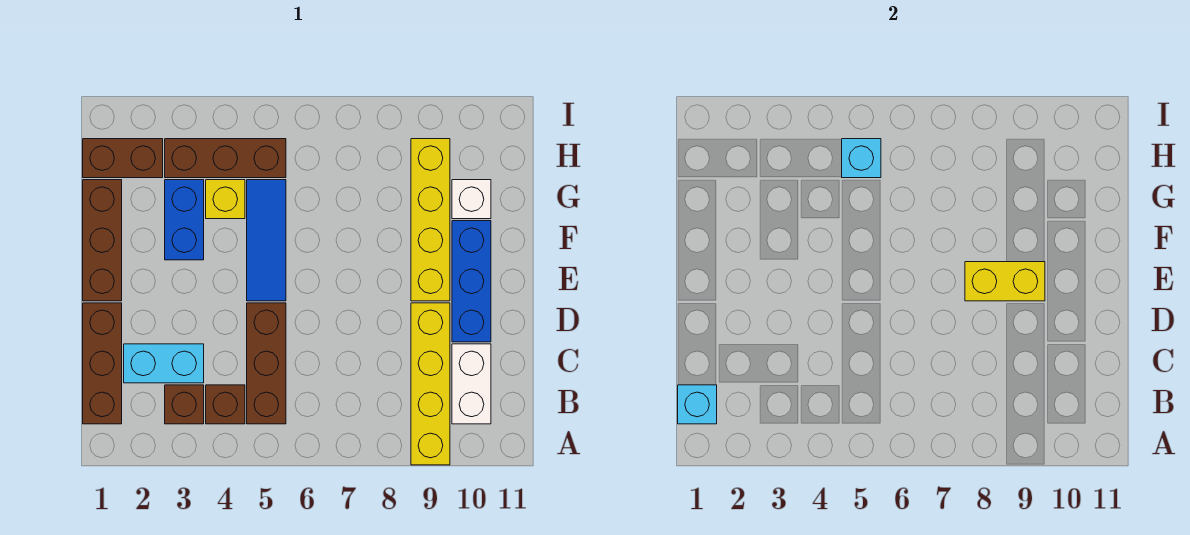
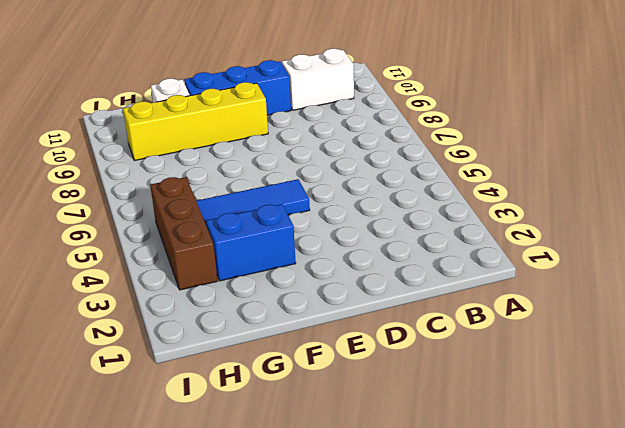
none -> yellow brick A9:D9 level 1
none -> brown brick B1:D1 level 1
none -> brown brick B3 level 1

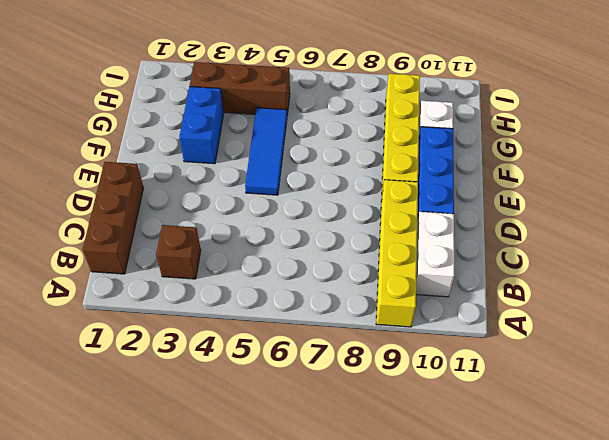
none -> brown brick B4 level 1
none -> brown brick B5:D5 level 1
none -> cyan brick C2:C3 level 1

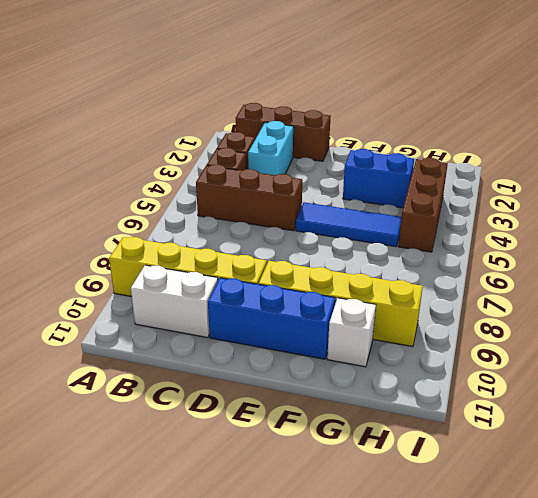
none -> brown brick E1:G1 level 1
none -> yellow brick G4 level 1
none -> brown brick H1:H2 level 1

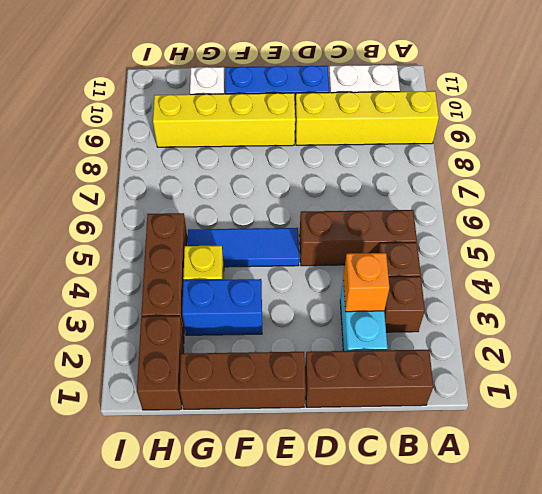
orange brick C3 level 2 -> none
none -> cyan brick B1 level 2
none -> yellow brick E8:E9 level 2
none -> cyan brick H5 level 2

